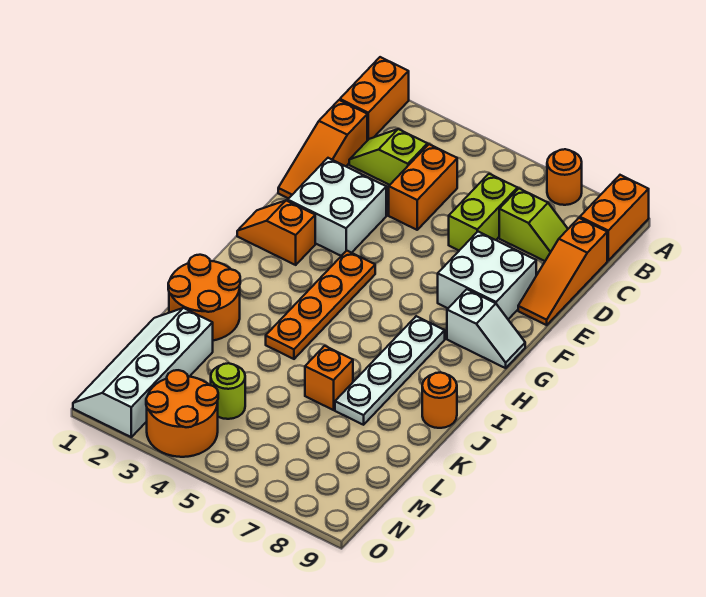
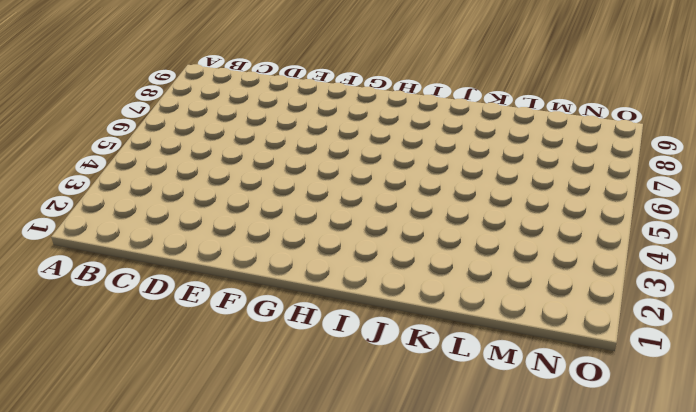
none -> orange brick A1:B1 level 1
none -> orange round brick A7 level 1
none -> orange brick A9:B9 level 1

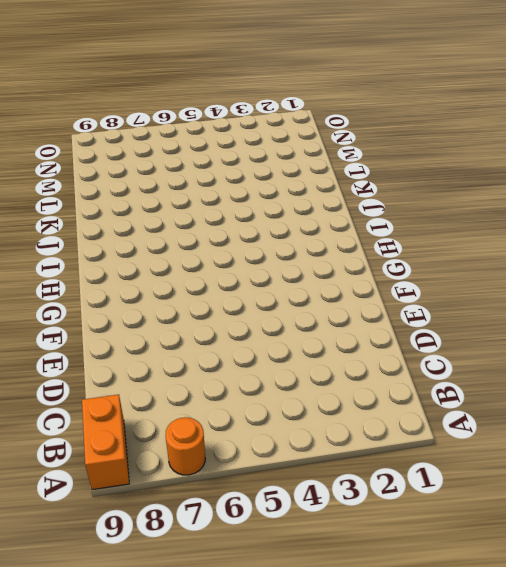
none -> orange brick A1:B1 level 1
none -> orange slope C1:E1 level 1 top C
none -> lime slope C2:C3 level 1 top 3

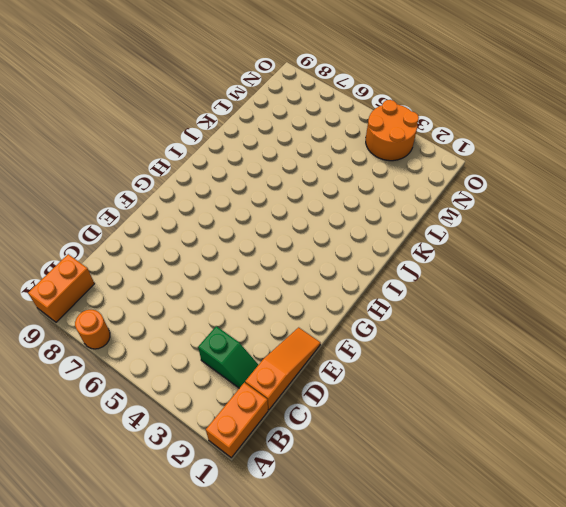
green slope C2:C3 level 1 top 3 -> lime slope C2:C3 level 1 top 3
none -> orange brick C4:D4 level 1
none -> lime brick C6:D6 level 1
none -> lime slope C7:C8 level 1 top 7

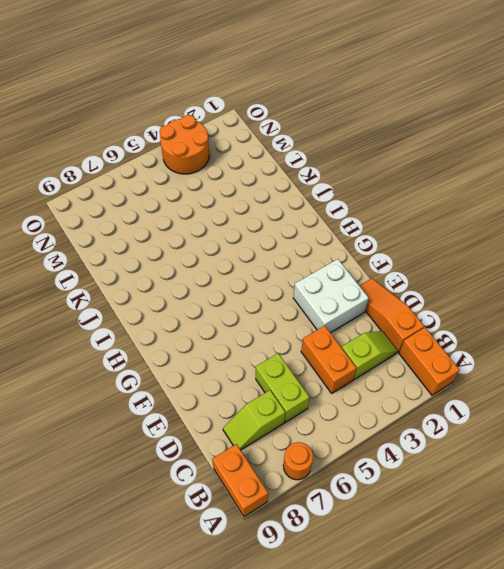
none -> orange slope C9:E9 level 1 top C
none -> white brick E7:F8 level 1
none -> orange slope G1:G2 level 1 top 2

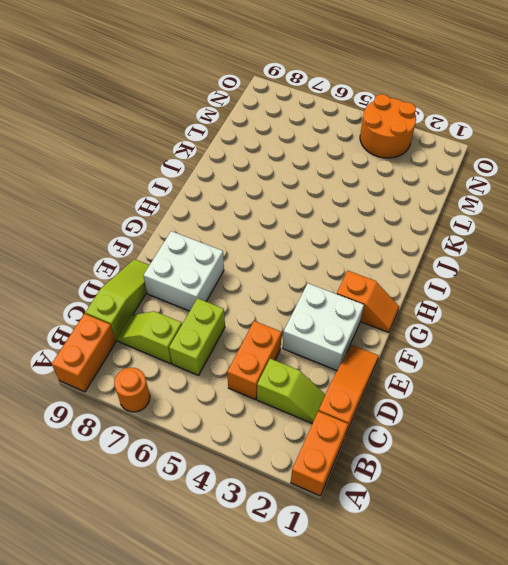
lime slope C9:E9 level 1 top C -> orange slope C9:E9 level 1 top C
none -> orange plate G4:J4 level 1
none -> white slope G8:G9 level 1 top 8
none -> white plate H7:K7 level 1

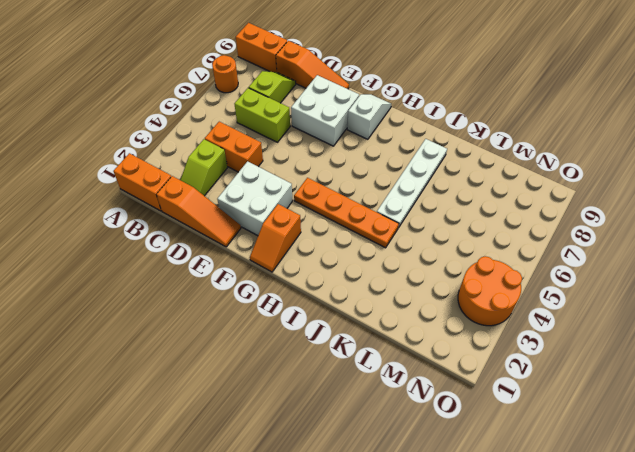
white plate J5:J8 level 1 -> white plate H7:K7 level 1
none -> orange round brick J1:K2 level 1
none -> orange round brick J9 level 1
none -> orange brick K6 level 1

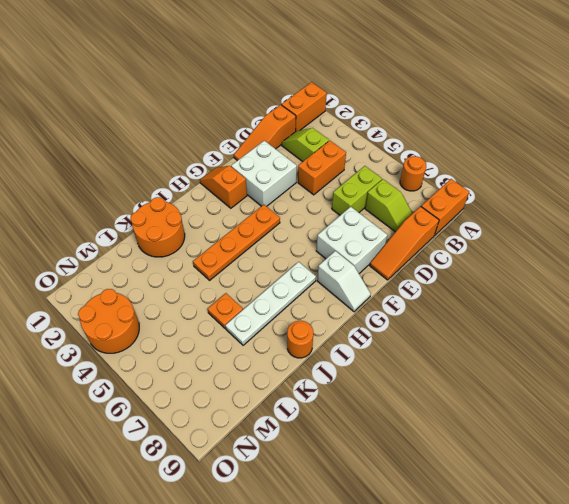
orange plate K6 level 1 -> orange brick K6 level 1
none -> white slope L1:O2 level 1 top 2
none -> lime round brick M4 level 1

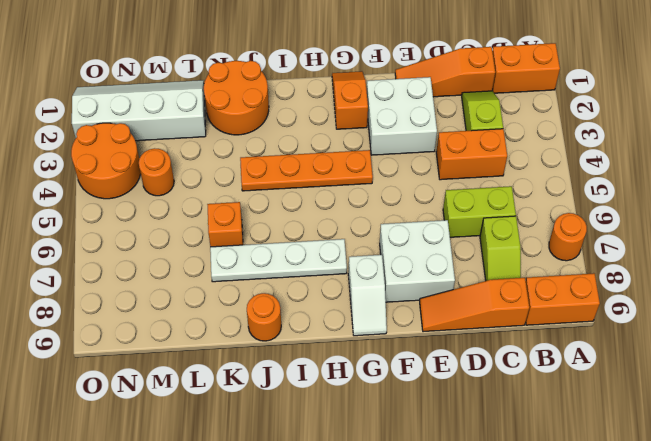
orange round brick M4 level 1 -> lime round brick M4 level 1

